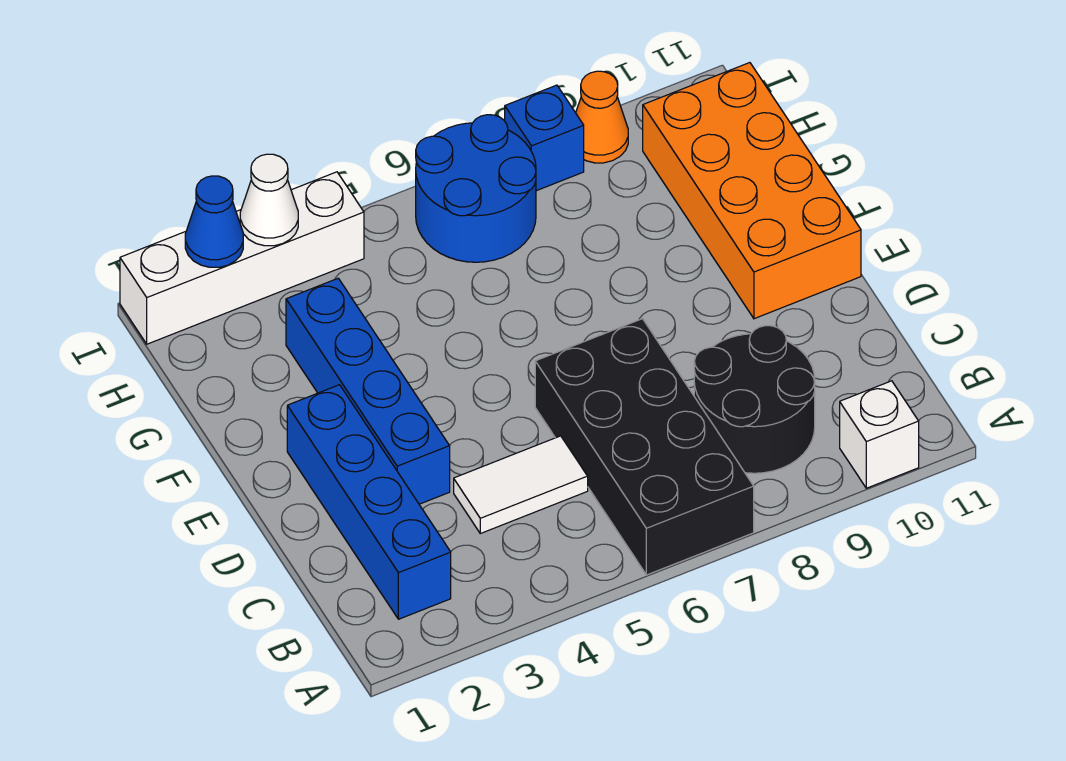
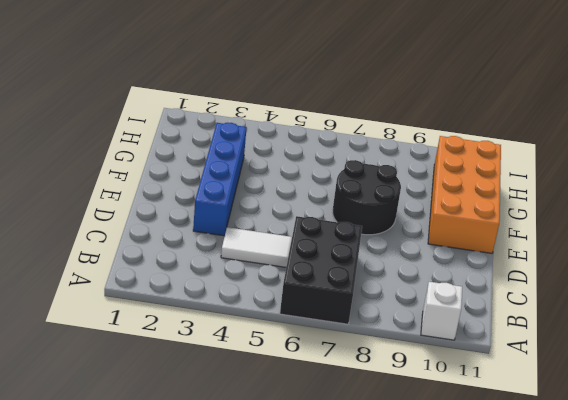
black brick A6:C7 level 1 -> black brick A6:D7 level 1
black round brick E7:F8 level 1 -> black round brick B8:C9 level 1
none -> blue brick B2:E2 level 1
none -> blue round brick H6:I7 level 1
none -> white brick I1:I4 level 1

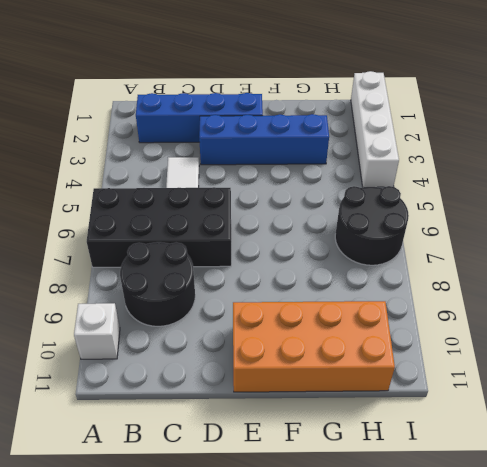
black round brick H6:I7 level 1 -> blue round brick H6:I7 level 1
none -> blue brick I8 level 1
none -> orange cone I9 level 1
none -> blue cone I2 level 2

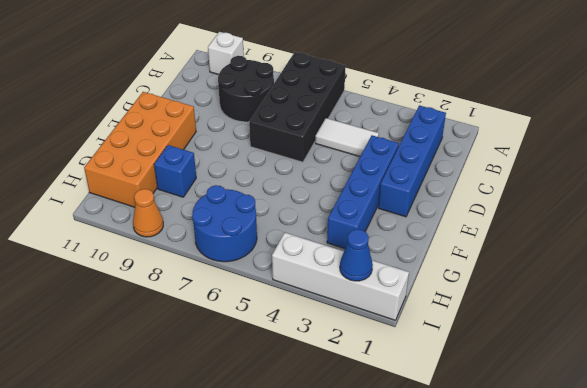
blue brick G9 level 1 -> blue brick I8 level 1
none -> white cone I3 level 2

